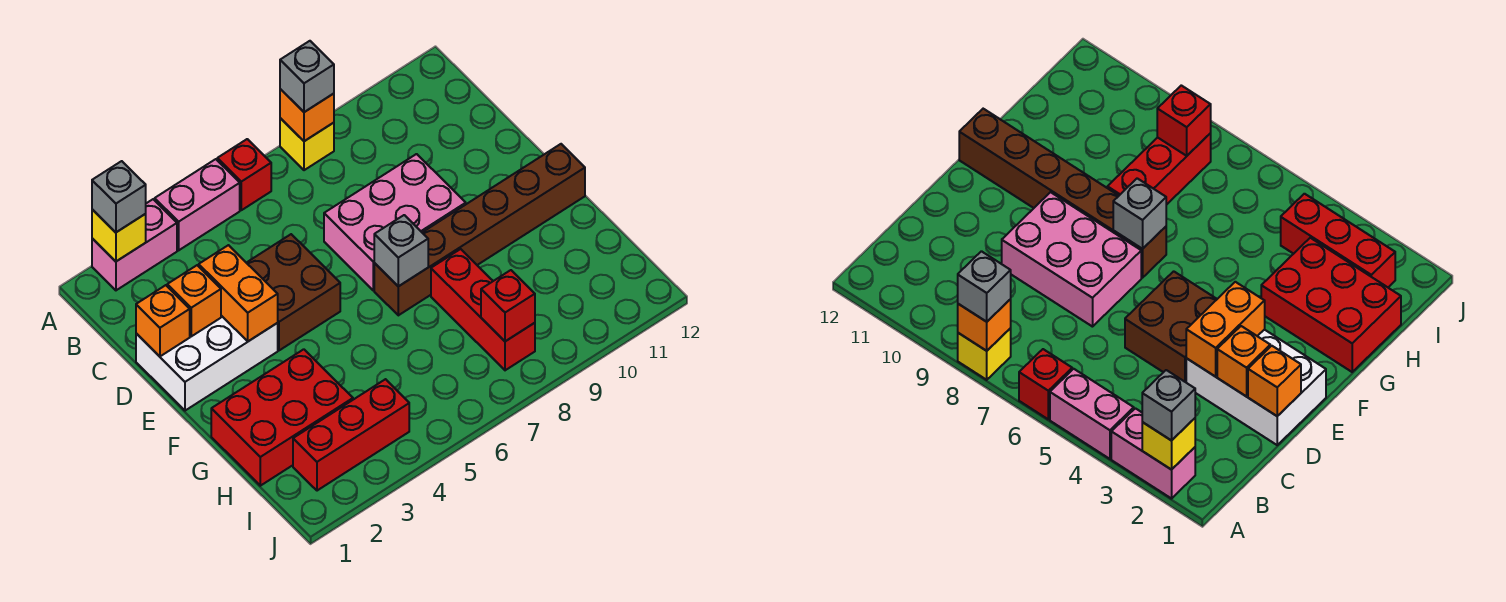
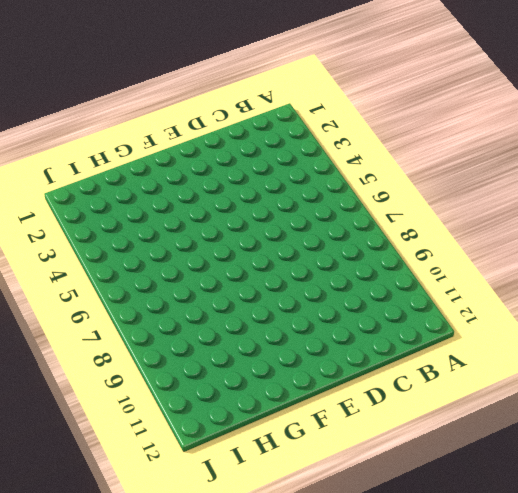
none -> pink brick A2:A3 level 1
none -> pink brick A4:A5 level 1
none -> red brick A6 level 1

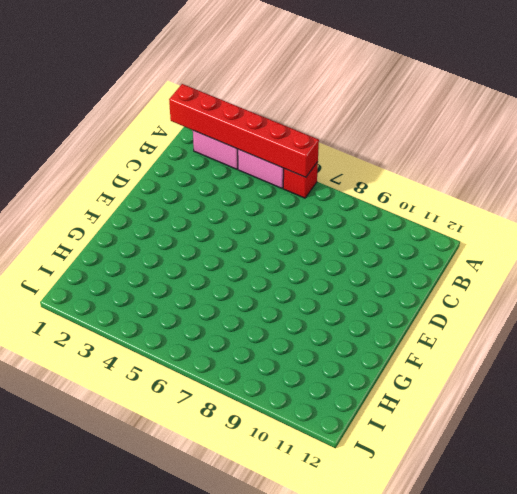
red brick A1:A6 level 2 -> yellow brick A2 level 2
none -> yellow brick A8 level 1
none -> white brick D1:E3 level 1
none -> brown brick D4:E5 level 1

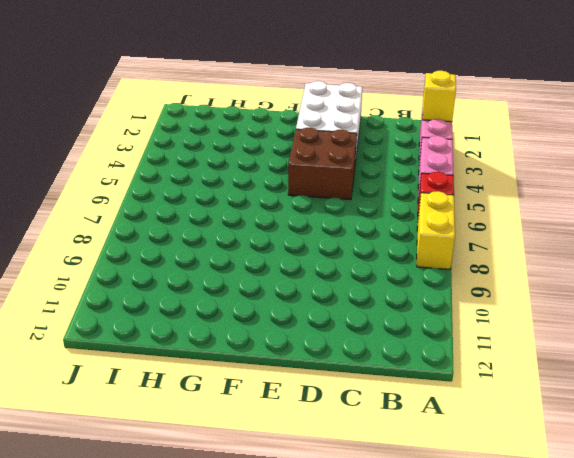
yellow brick A7:A8 level 1 -> yellow brick A8 level 1
none -> pink brick D7:E9 level 1
none -> brown brick F7:F12 level 1
none -> red brick G1:H3 level 1

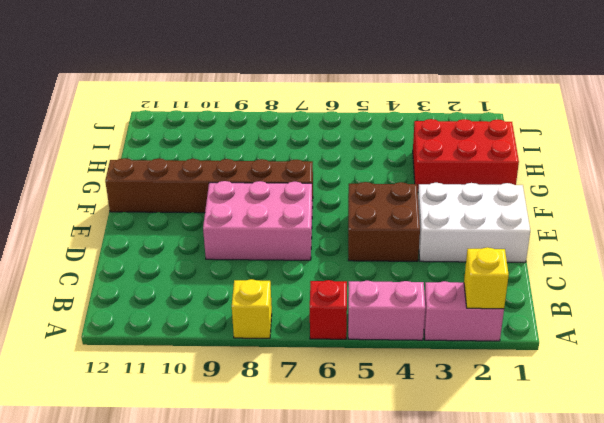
none -> red brick G8:I8 level 1
none -> red brick I2:I4 level 1
none -> orange brick A8 level 2

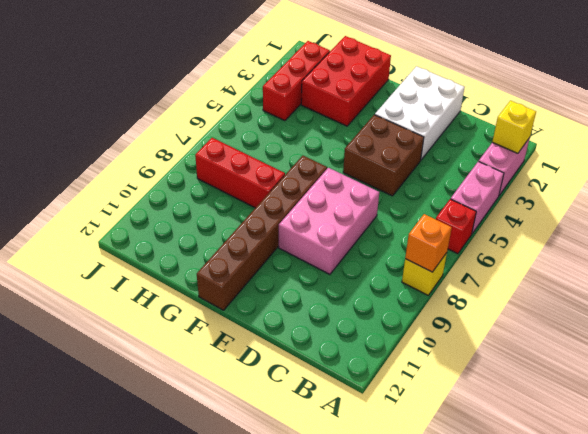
none -> orange brick D1 level 2
none -> orange brick D2 level 2
none -> orange brick D3:E3 level 2

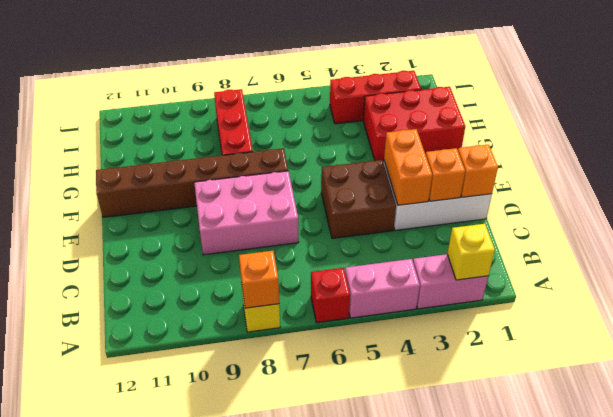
none -> grey brick F7 level 2
none -> red brick I8 level 2
none -> grey brick A2 level 3

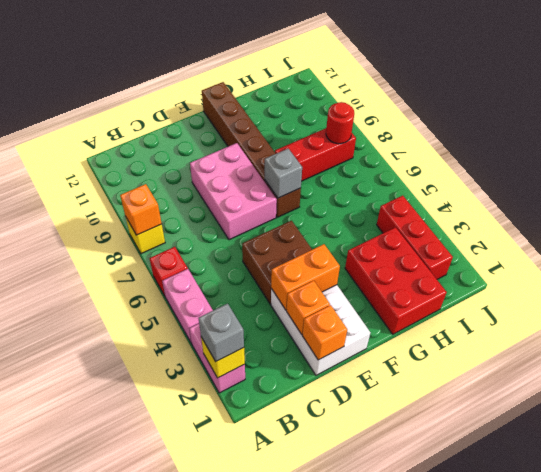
red round brick I8 level 2 -> red brick I8 level 2
none -> grey brick A8 level 3

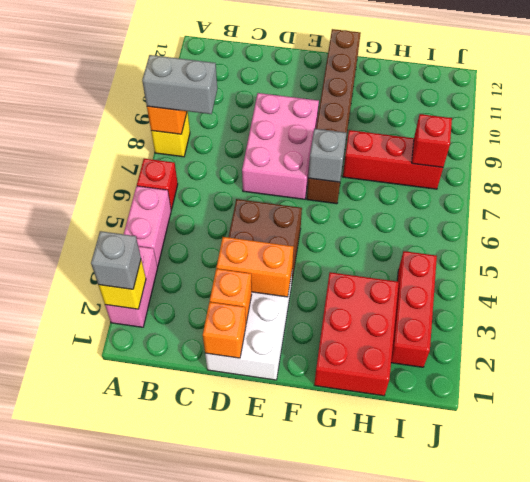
grey brick A8:B8 level 3 -> grey brick A8 level 3

